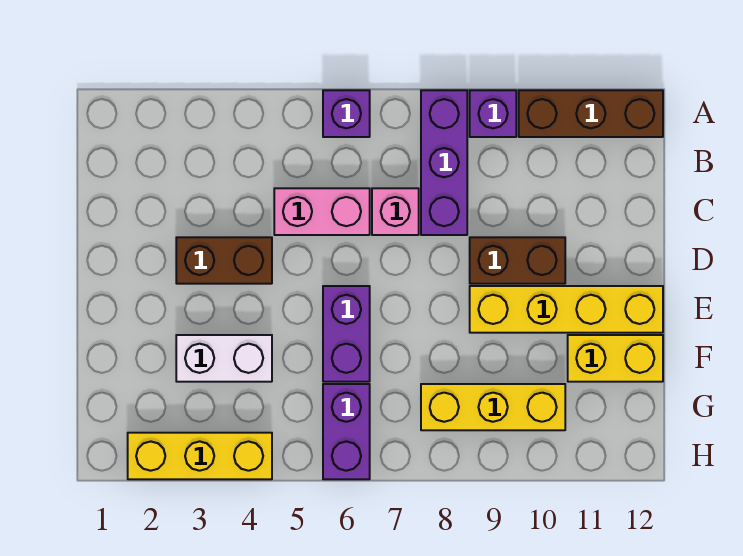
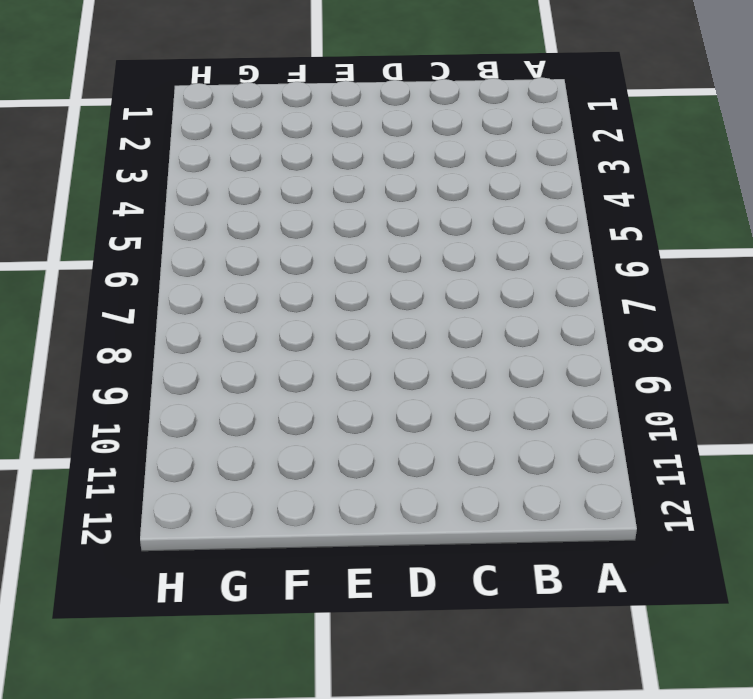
none -> purple brick A6 level 1
none -> purple brick A8:C8 level 1
none -> purple brick A9 level 1

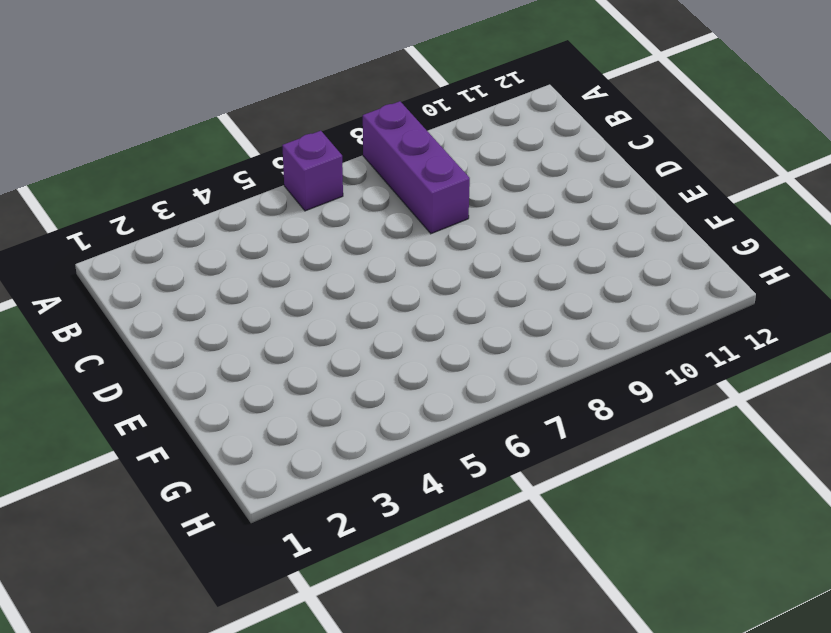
none -> purple brick A9 level 1
none -> brown brick A10:A12 level 1
none -> pink brick C5:C6 level 1

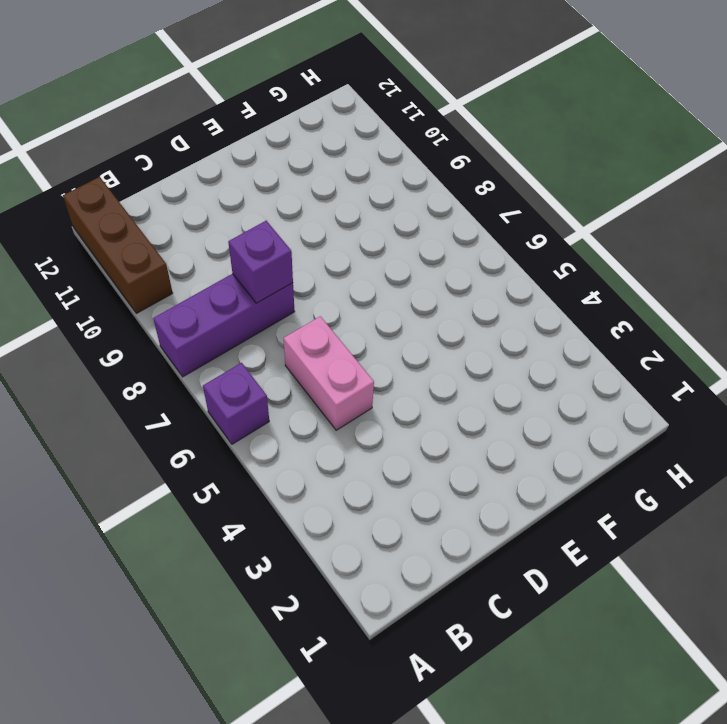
purple brick C8 level 2 -> purple brick A9 level 1
none -> pink brick C7 level 1
none -> brown brick D3:D4 level 1
none -> brown brick D9:D10 level 1

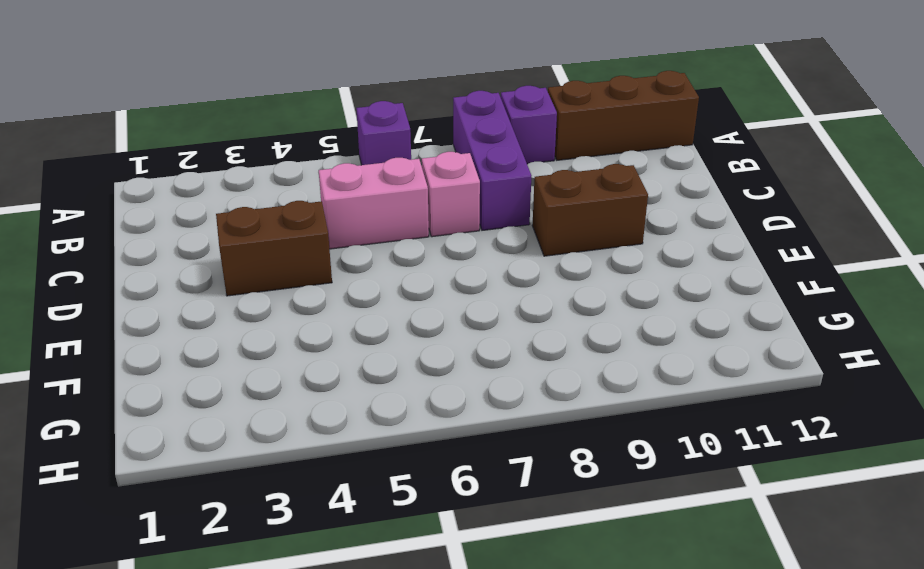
none -> purple brick E6:F6 level 1
none -> yellow brick E9:E12 level 1
none -> white brick F3:F4 level 1

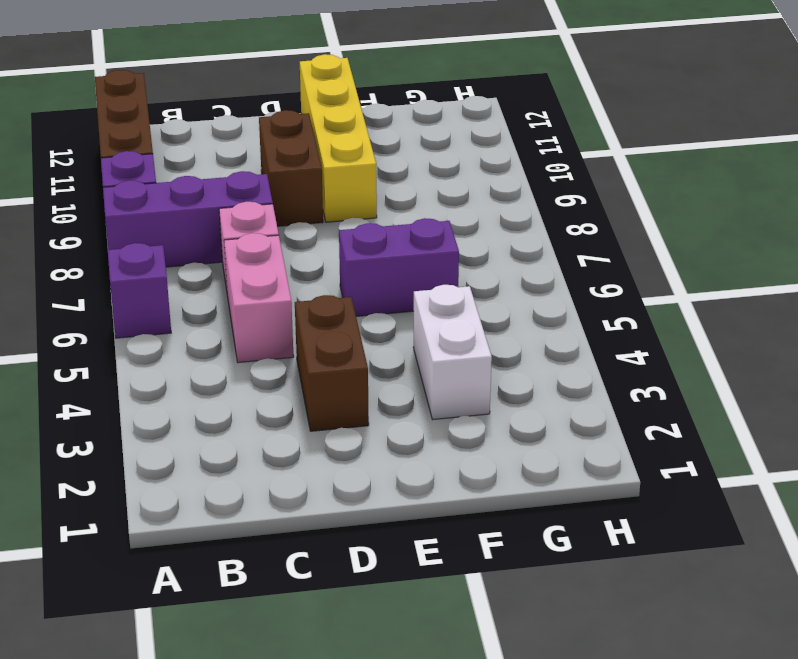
none -> yellow brick F11:F12 level 1
none -> purple brick G6:H6 level 1
none -> yellow brick G8:G10 level 1

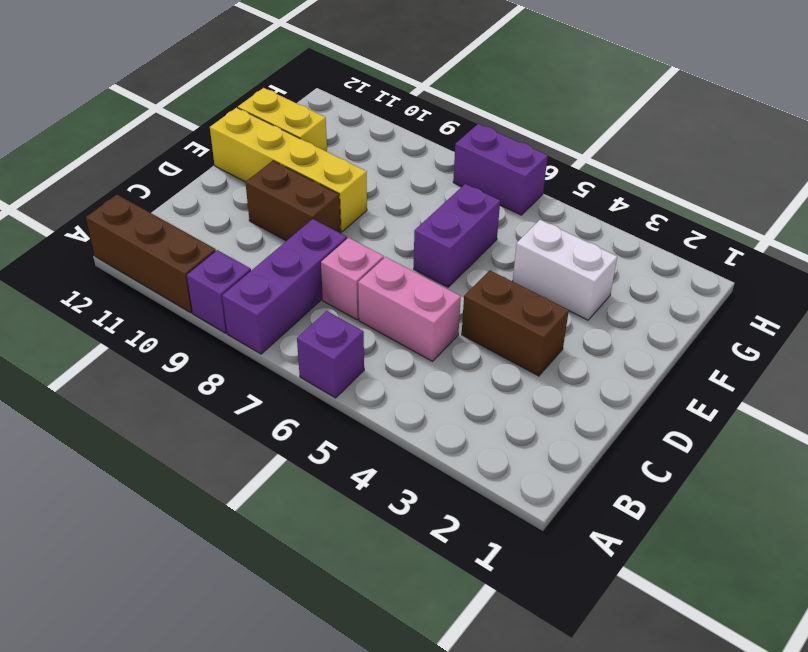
purple brick H6:H7 level 1 -> purple brick G6:H6 level 1
none -> yellow brick G8:G10 level 1
none -> yellow brick H2:H4 level 1

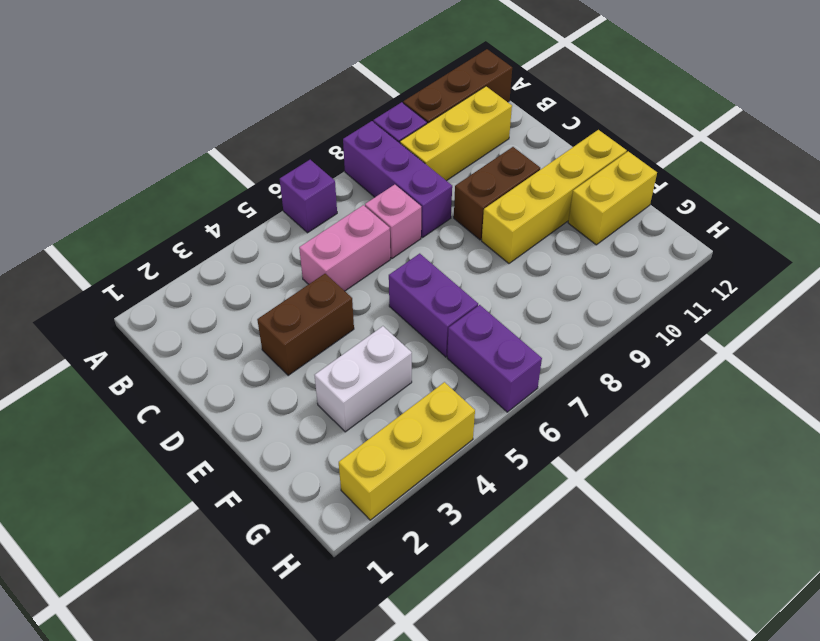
yellow brick B9:B11 level 1 -> yellow brick G8:G10 level 1

